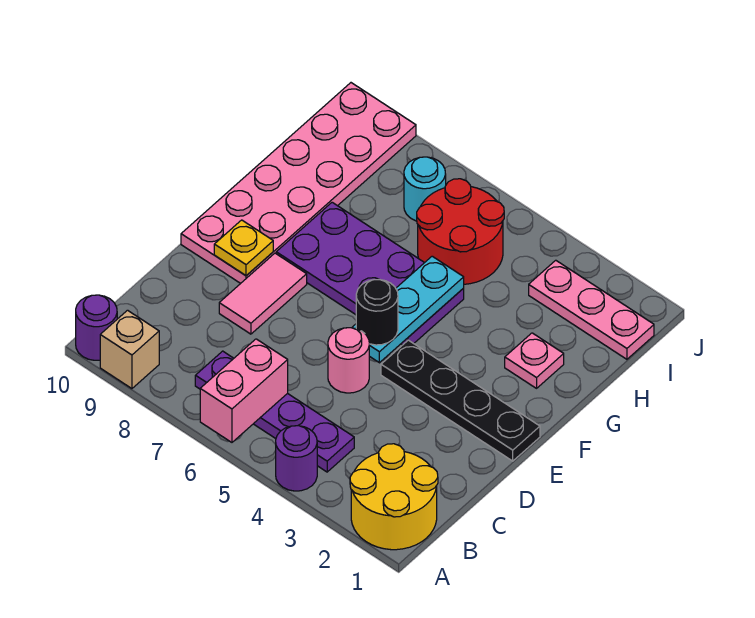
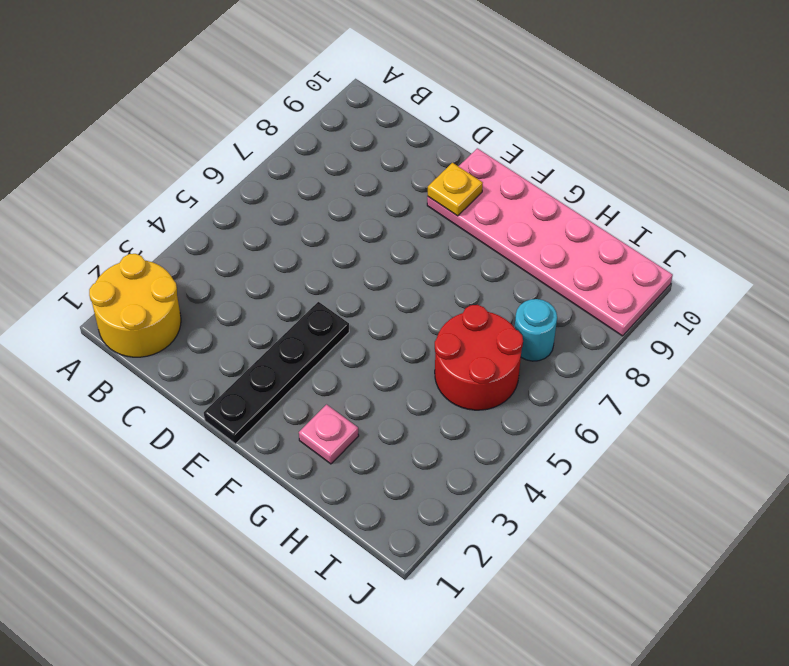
none -> purple round brick A4 level 1
none -> tan brick A9 level 1
none -> purple round brick A10 level 1

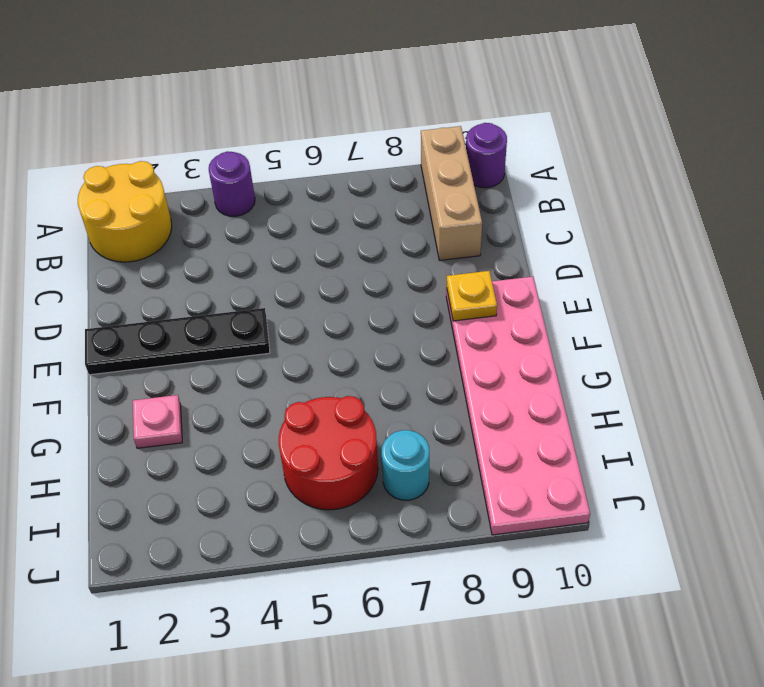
tan brick A9:C9 level 1 -> tan brick A9 level 1
none -> purple plate B4:B7 level 1
none -> pink round brick D5 level 1
none -> pink tile D8:E8 level 1

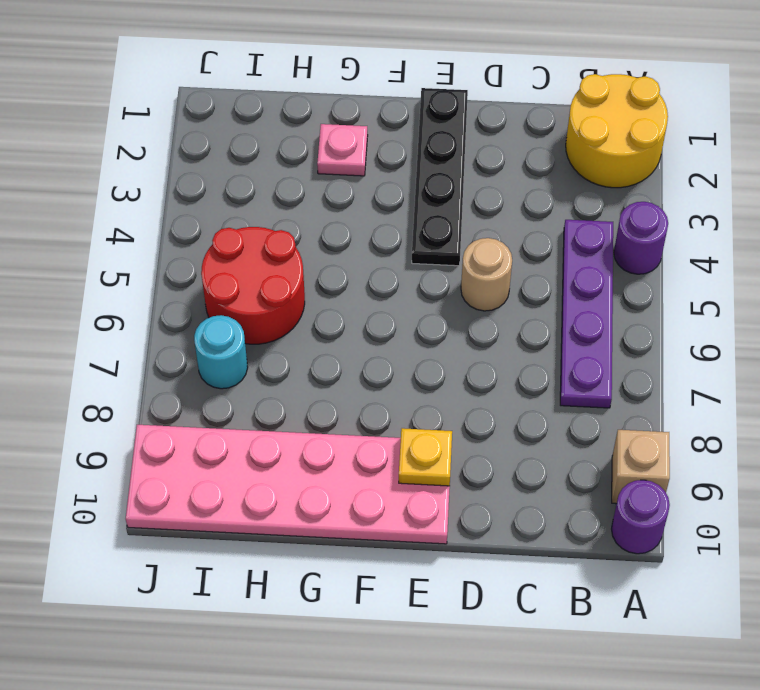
tan round brick D5 level 1 -> pink round brick D5 level 1
none -> pink tile D8:E8 level 1
none -> purple plate F5:G8 level 1
none -> pink plate I1:I3 level 1

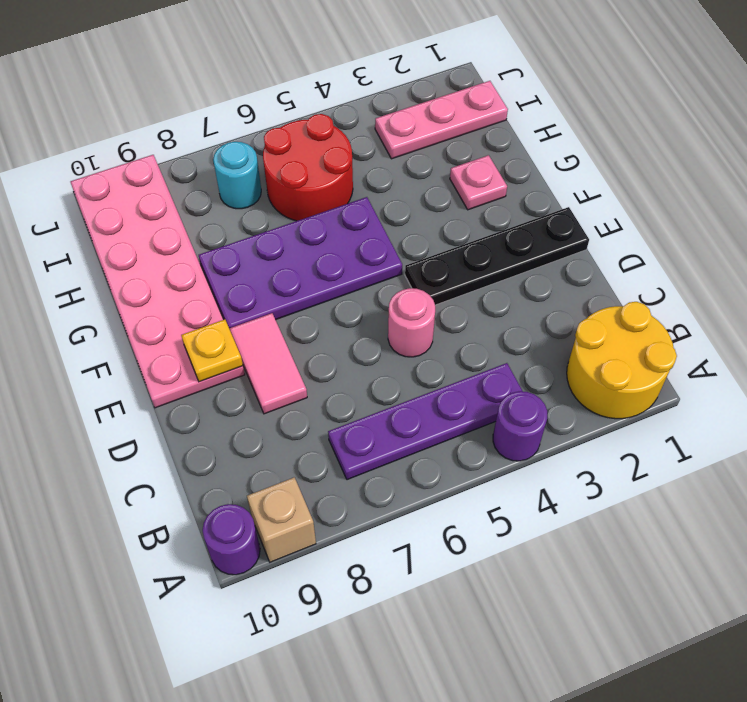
none -> pink brick A6:B6 level 2
none -> cyan plate E5:G5 level 2
none -> black round brick E5 level 3

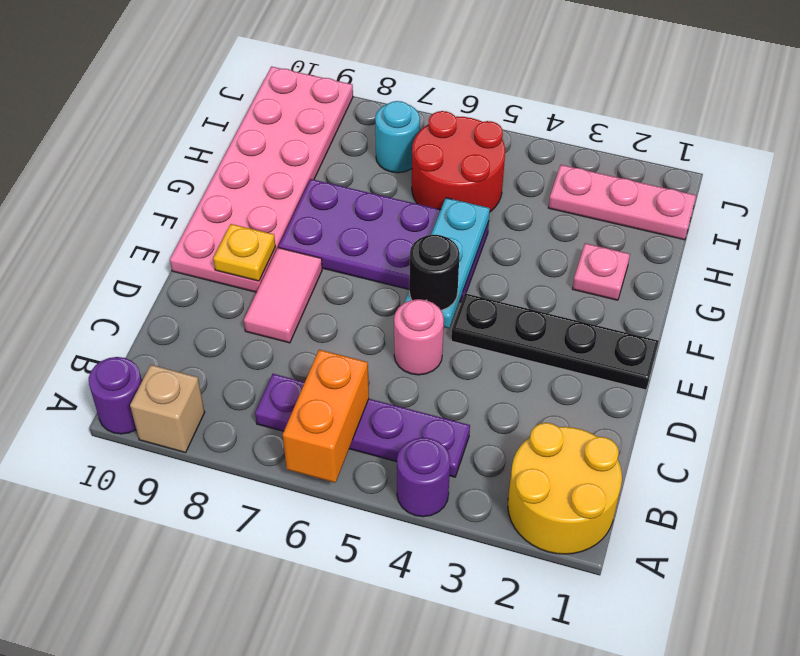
orange brick A6:B6 level 2 -> pink brick A6:B6 level 2

